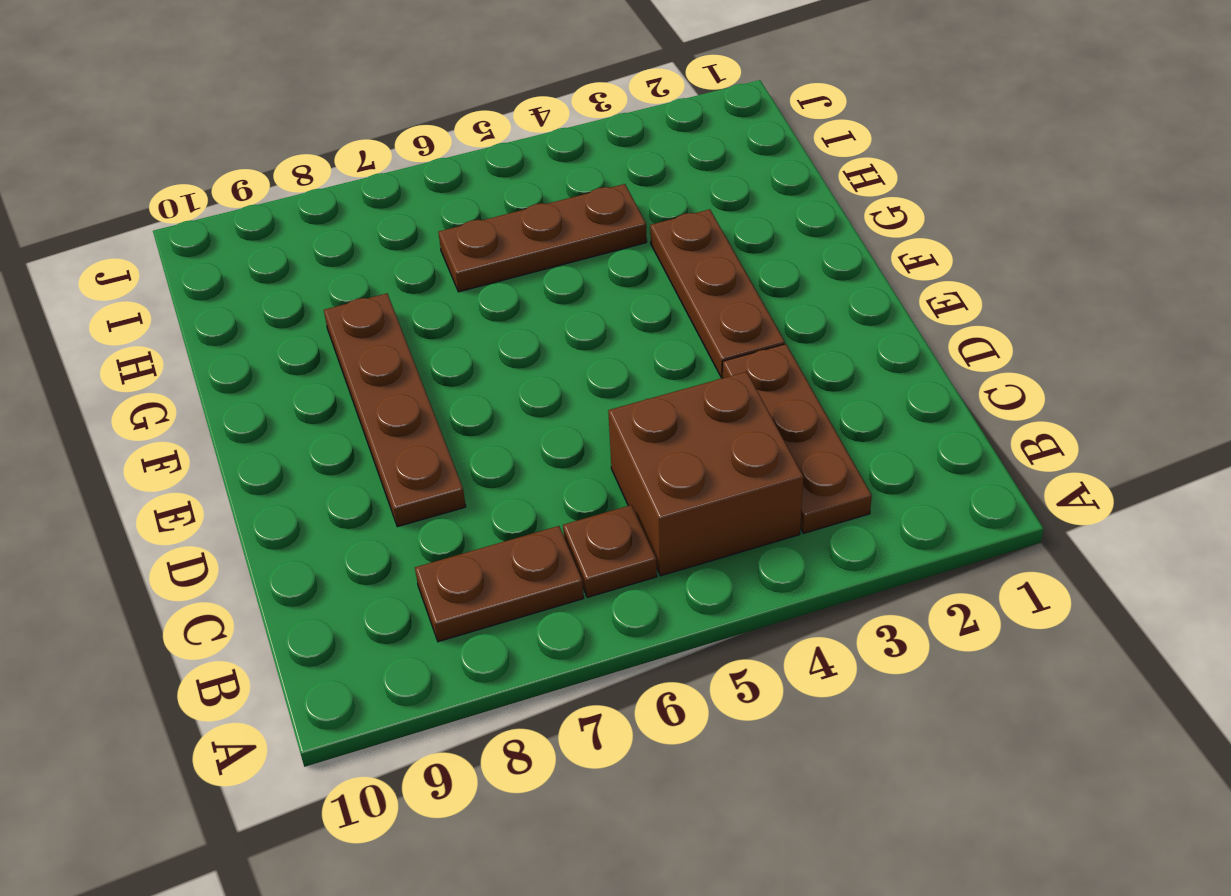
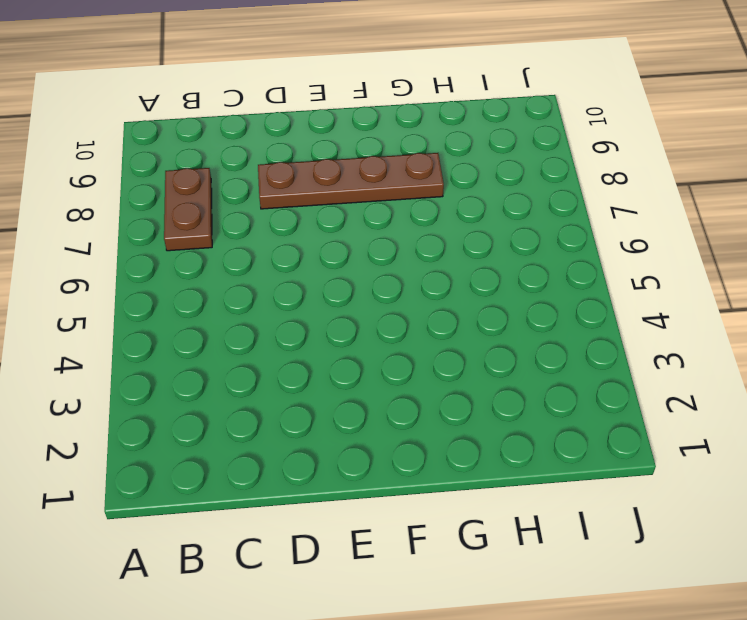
none -> brown plate B3:D3 level 1
none -> brown brick B4:C5 level 1

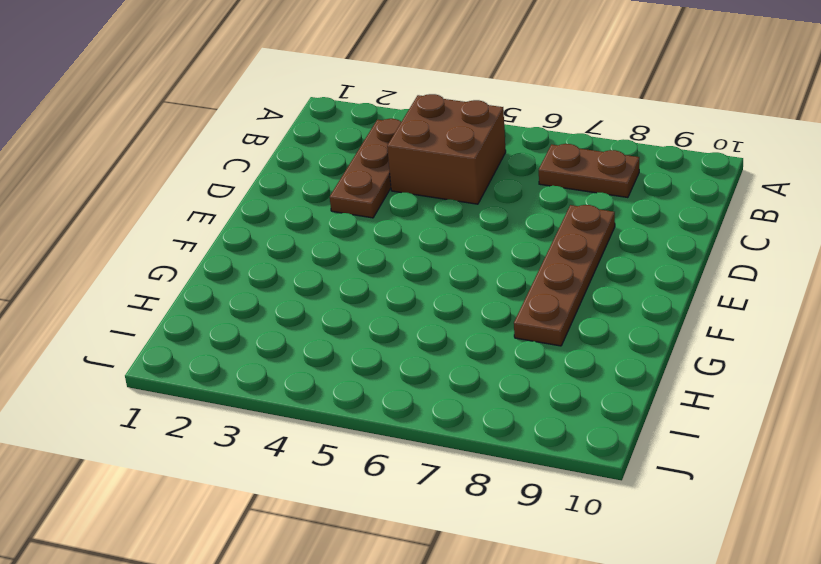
none -> brown plate B6 level 1
none -> brown plate E3:G3 level 1

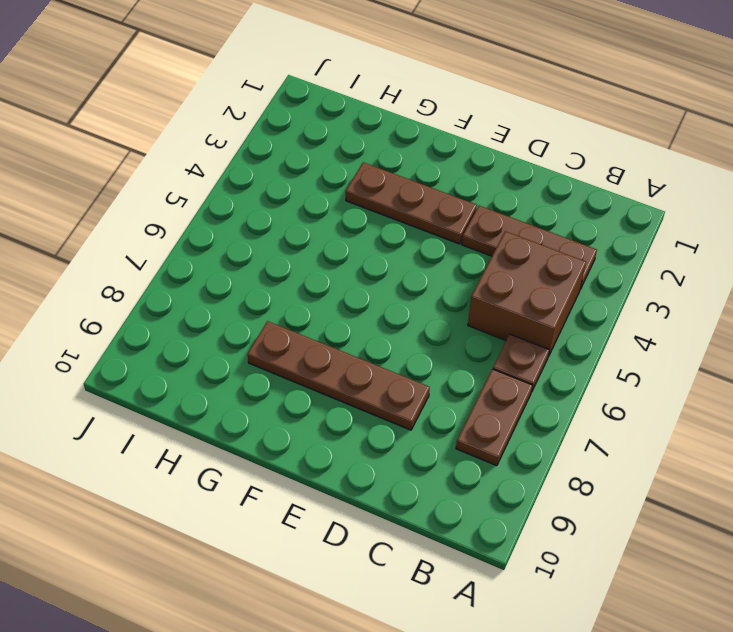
none -> brown plate H4:H6 level 1

